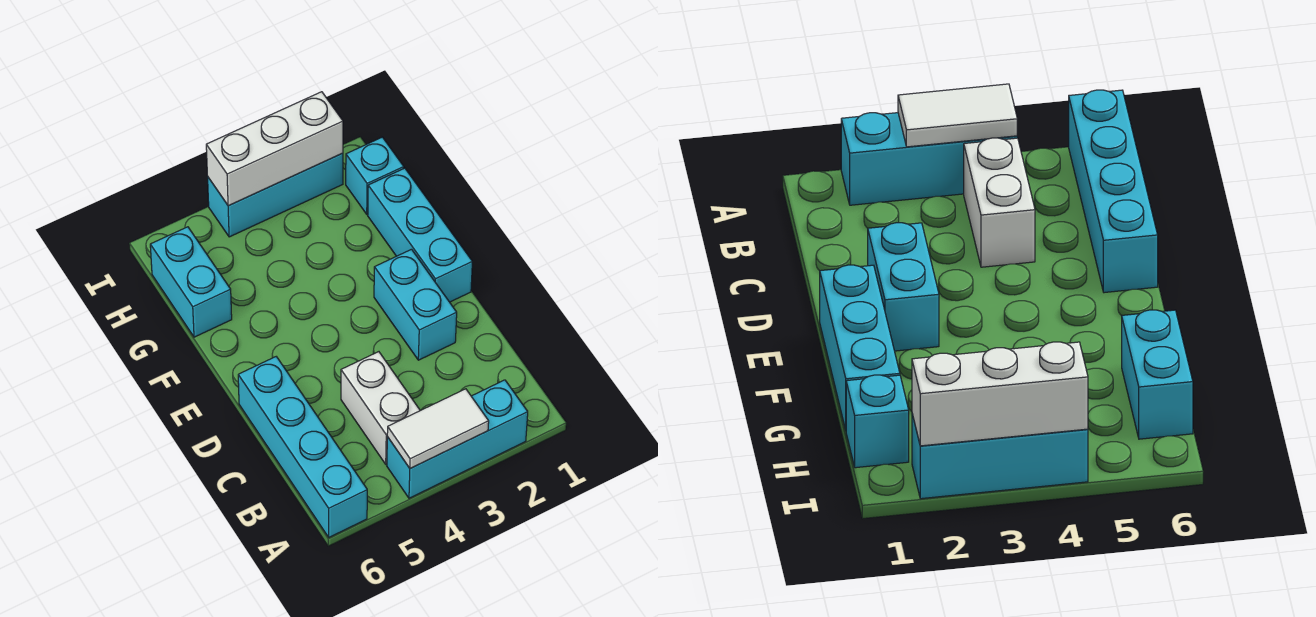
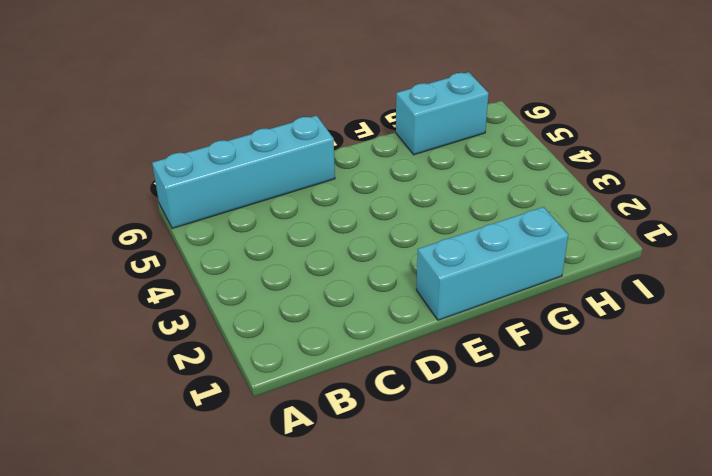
none -> cyan brick A2:A4 level 1
none -> white brick B4:C4 level 1

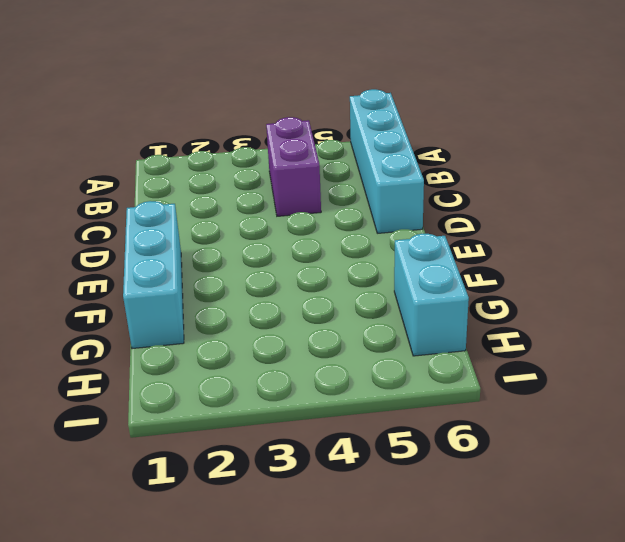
purple brick B4:C4 level 1 -> white brick B4:C4 level 1
none -> cyan brick A2:A4 level 1
none -> cyan brick D2:E2 level 1

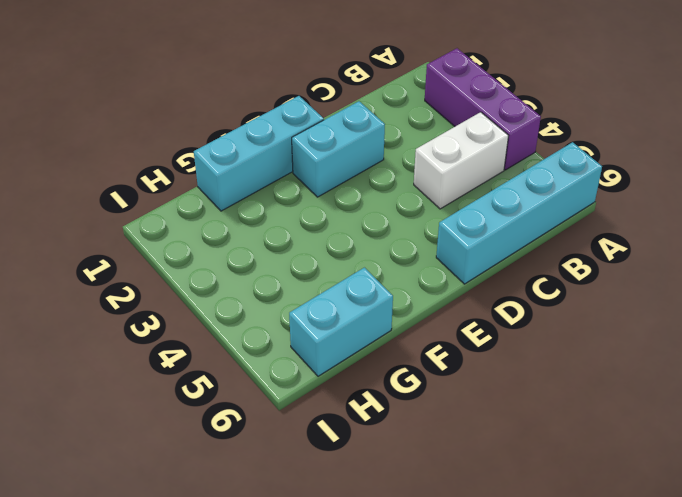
purple brick A2:A4 level 1 -> cyan brick A2:A4 level 1
none -> cyan brick H1 level 1
none -> cyan brick I2:I4 level 1

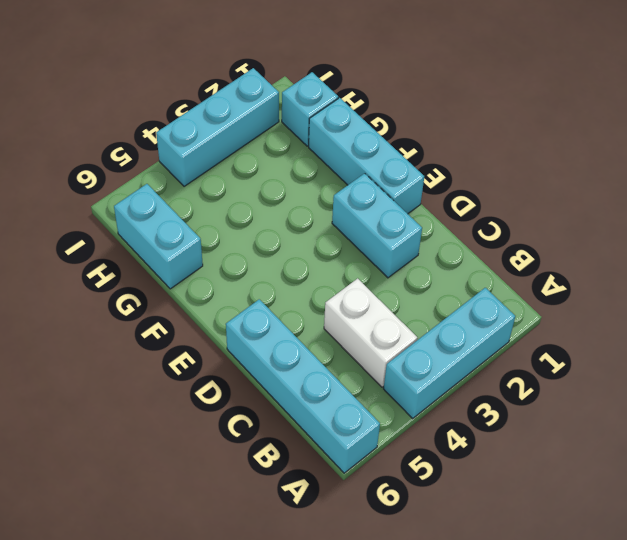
none -> white tile A3:A4 level 2
none -> white brick I2:I4 level 2

